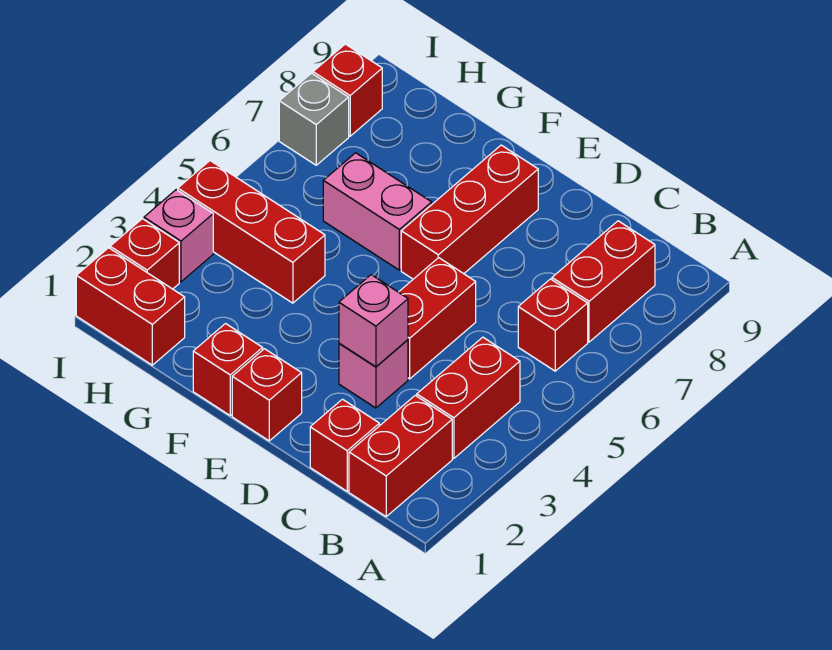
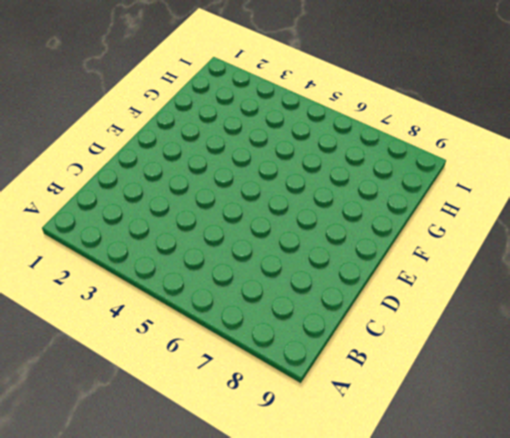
none -> red brick B1:B2 level 1
none -> red brick B3:B4 level 1
none -> red brick B6 level 1

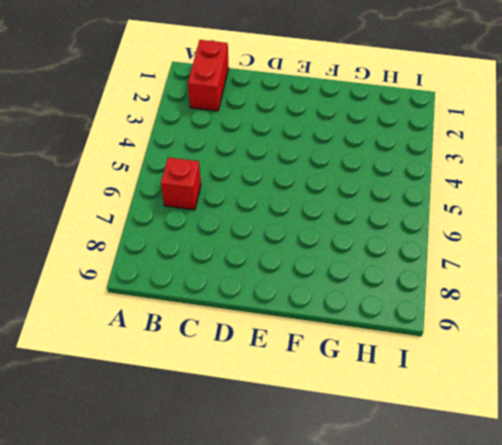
none -> red brick B3:B4 level 1
none -> red brick B7:B8 level 1
none -> red brick C1 level 1

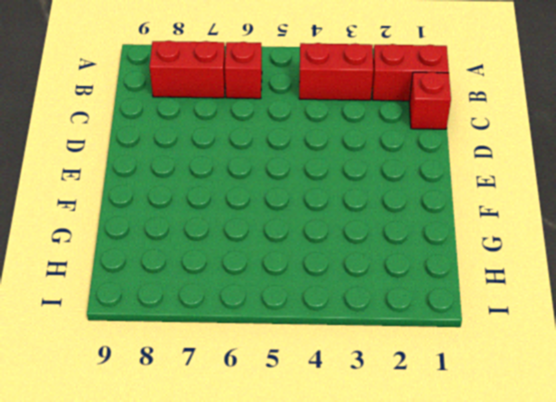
none -> pink brick D3 level 1
none -> red brick D4:D5 level 1
none -> red brick E1 level 1

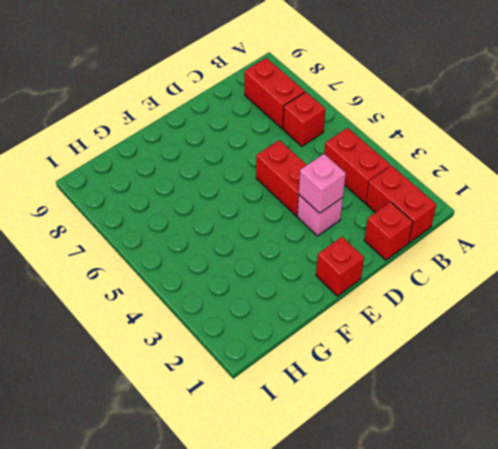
none -> red brick E6:E8 level 1
none -> red brick F1 level 1
none -> pink brick F6:G6 level 1

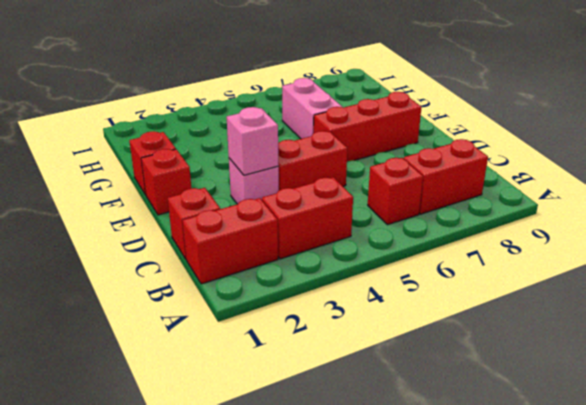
none -> red brick G4:I4 level 1
none -> red brick H1:I1 level 1
none -> red brick I2 level 1

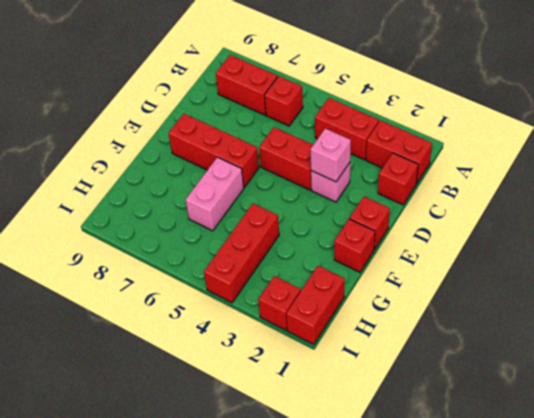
none -> pink brick I3 level 1
none -> grey brick I7 level 1
none -> red brick I8 level 1

